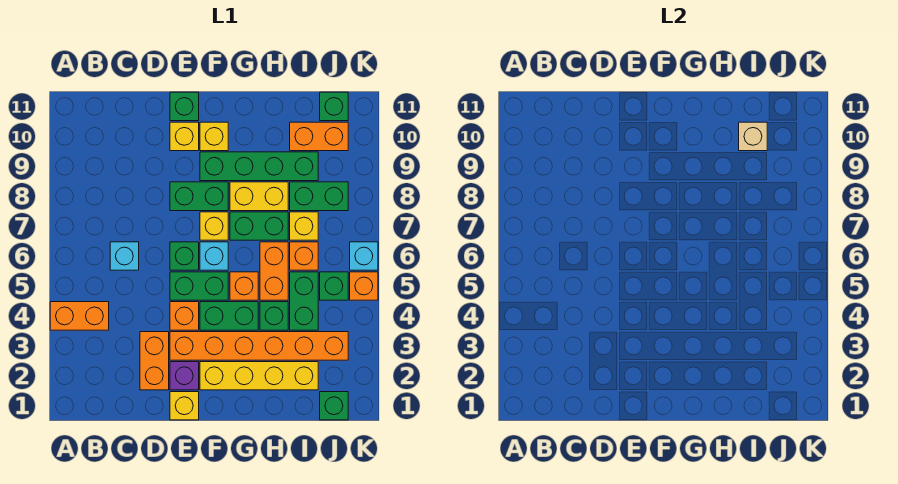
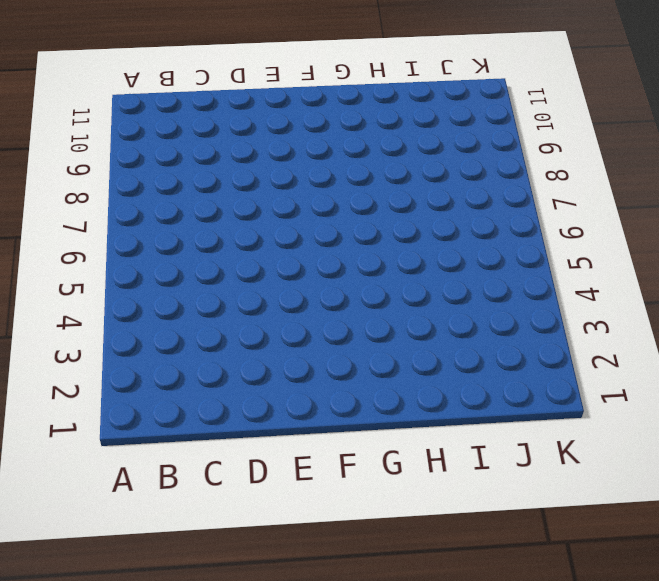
none -> orange brick A4:B4 level 1
none -> cyan brick C6 level 1
none -> orange brick D2:D3 level 1
none -> yellow brick E1 level 1

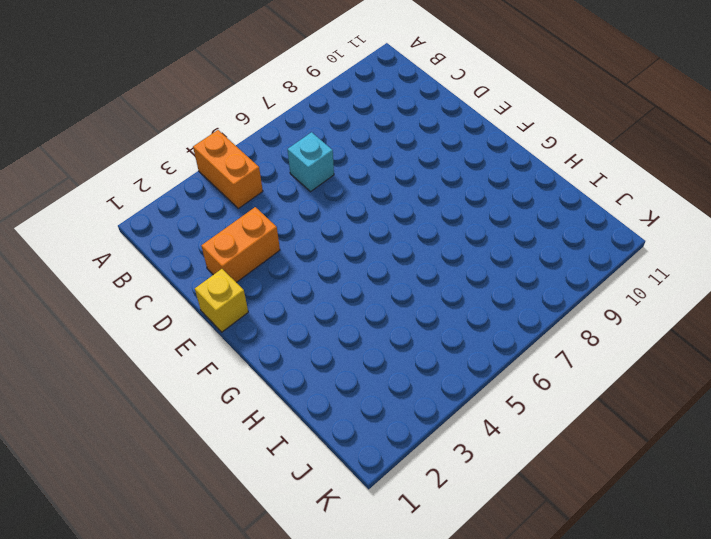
none -> purple brick E2 level 1
none -> orange brick E3:J3 level 1
none -> orange brick E4 level 1
none -> green brick E5:F5 level 1

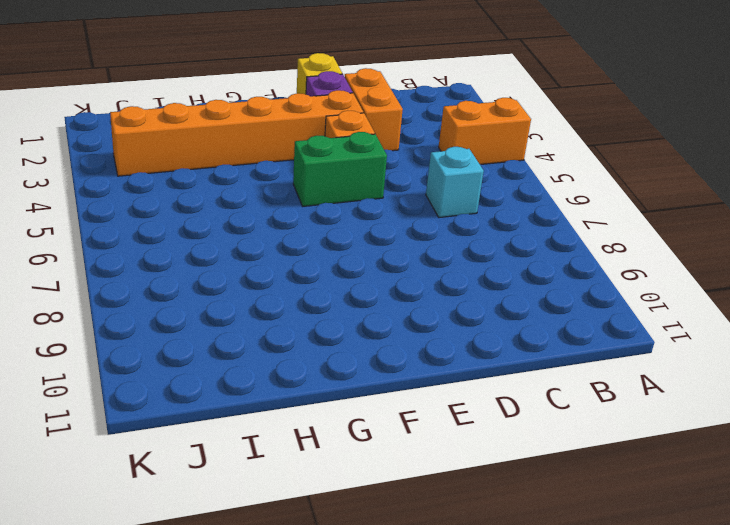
none -> green brick E6 level 1
none -> green brick E8:F8 level 1
none -> yellow brick E10 level 1
none -> green brick E11 level 1

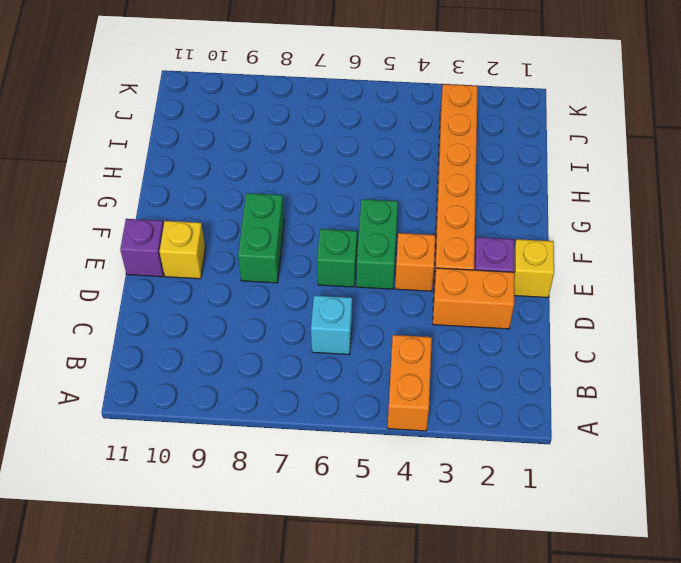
purple brick E11 level 1 -> green brick E11 level 1
none -> yellow brick F2:I2 level 1
none -> green brick F4:G4 level 1
none -> cyan brick F6 level 1
none -> yellow brick F7 level 1

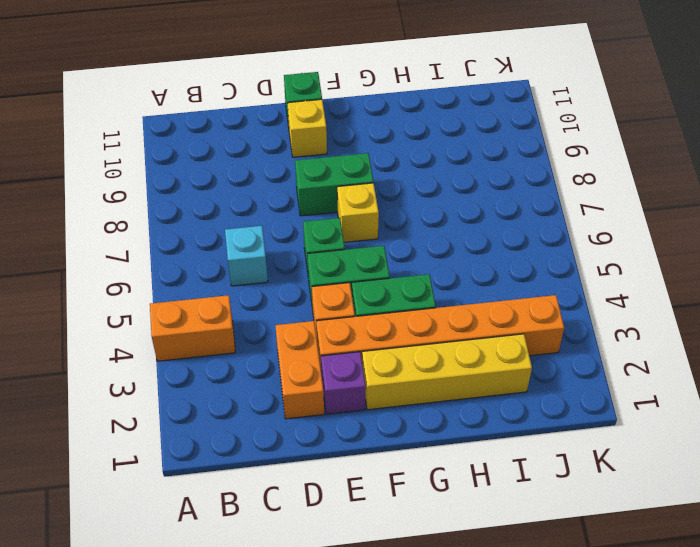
none -> yellow brick E1 level 1
none -> cyan brick F6 level 1
none -> green brick F9:I9 level 1
none -> yellow brick F10 level 1

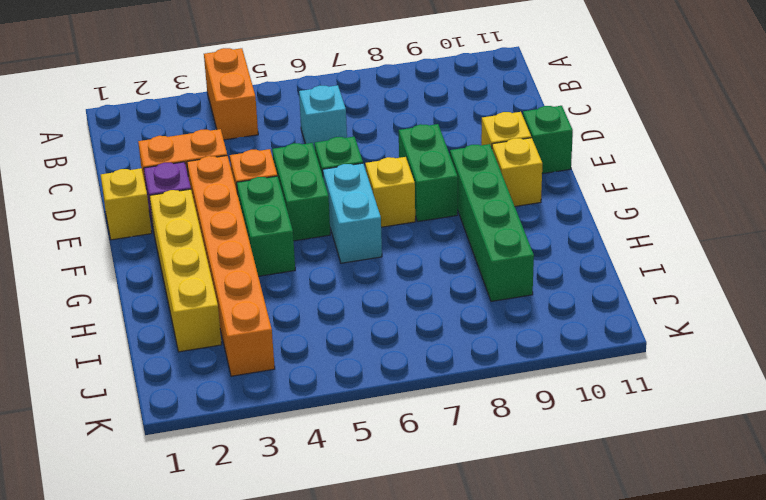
cyan brick F6:G6 level 1 -> cyan brick F6 level 1
none -> orange brick G5 level 1
none -> green brick G7:H7 level 1
none -> yellow brick G8:H8 level 1
none -> green brick H4 level 1

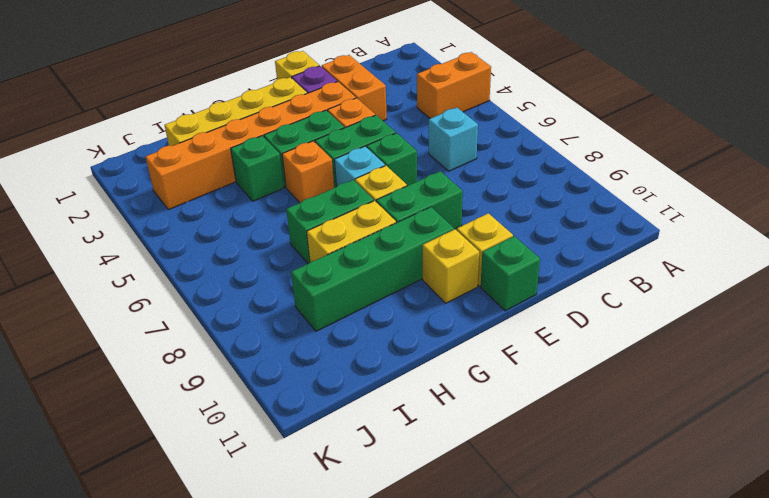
none -> orange brick H5:H6 level 1
none -> green brick I4:I5 level 1
none -> orange brick I6 level 1
none -> yellow brick I7 level 1

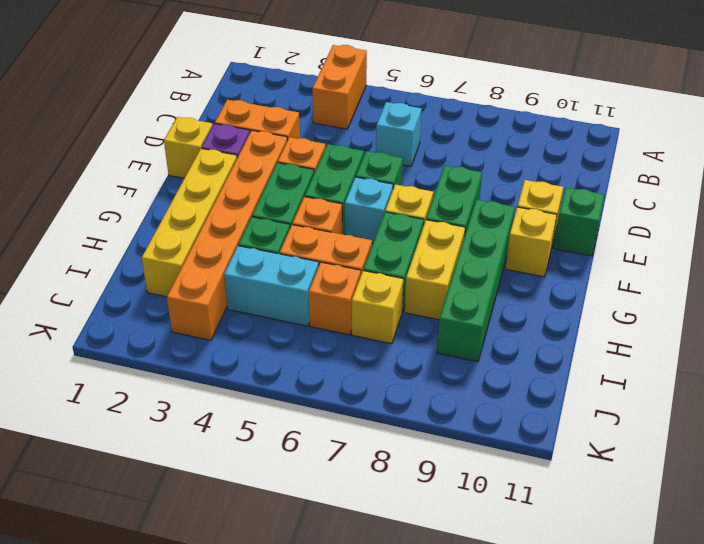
cyan brick I4:I5 level 1 -> green brick I4:I5 level 1
none -> green brick I8:J8 level 1
none -> orange brick I10:J10 level 1
none -> green brick J1 level 1
none -> green brick J5 level 1

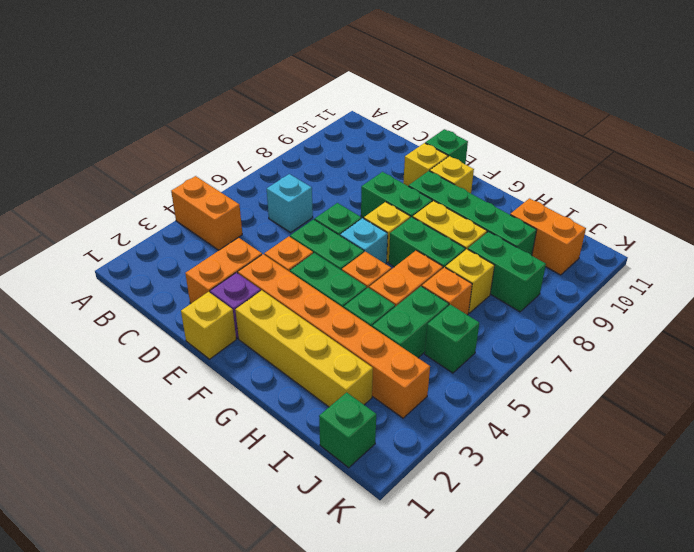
none -> green brick J11 level 1
none -> orange brick K5 level 1
none -> cyan brick K6 level 1
none -> tan brick I10 level 2

